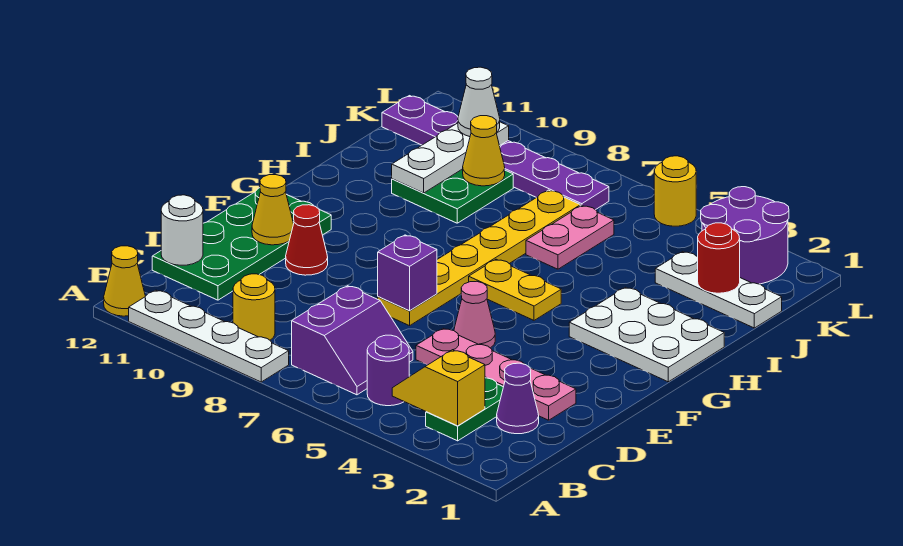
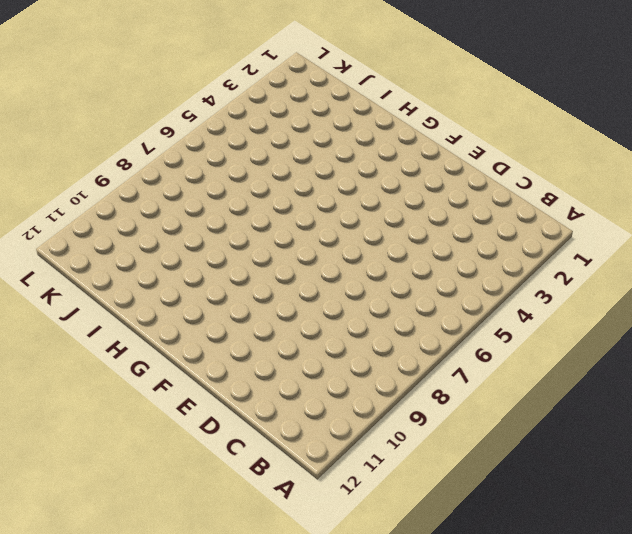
none -> white plate A8:A11 level 1
none -> yellow cone A12 level 1
none -> green plate B3:C3 level 1

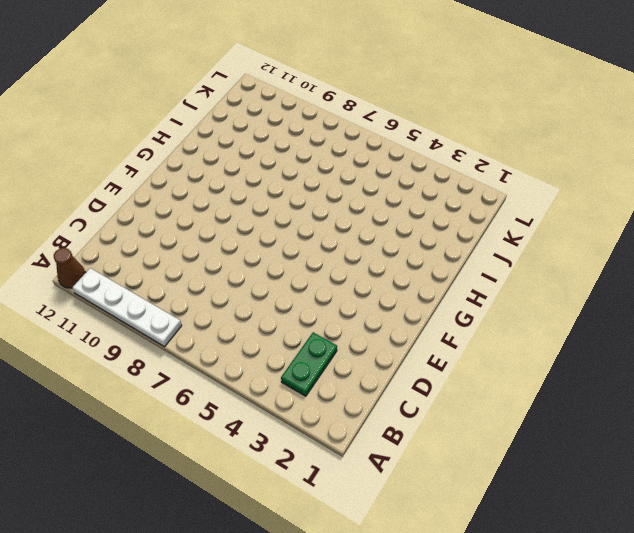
brown cone A12 level 1 -> yellow cone A12 level 1
none -> purple round brick B5 level 1
none -> purple slope B6:C7 level 1 top 7
none -> yellow round brick B9 level 1

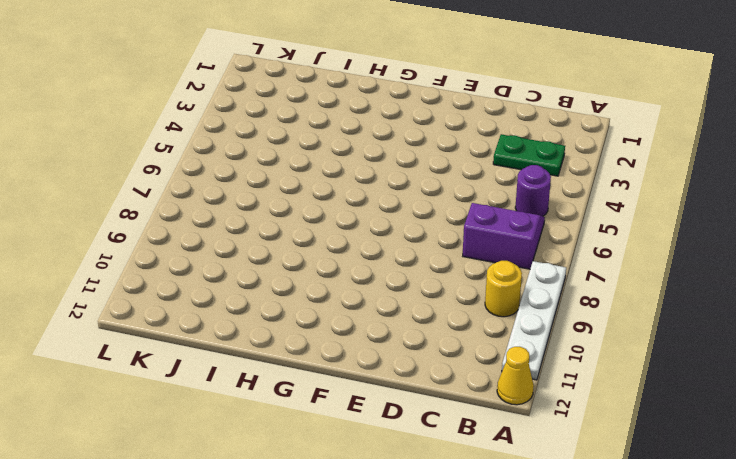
none -> purple cone C2 level 1
none -> green plate C11:F12 level 1
none -> pink plate D2:D5 level 1

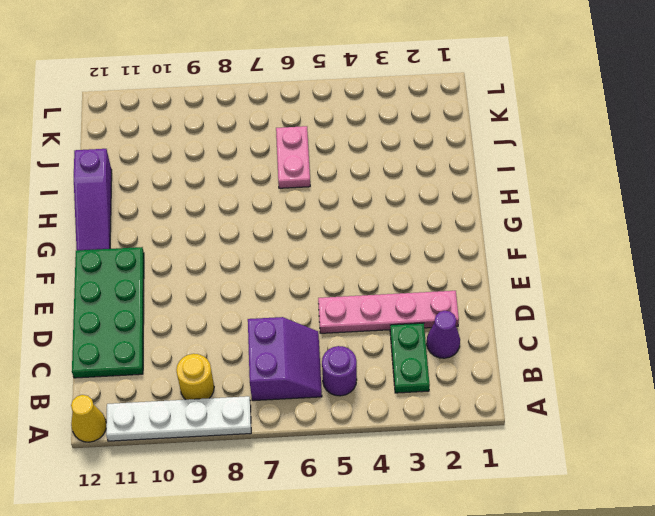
purple slope G12:I12 level 1 top I -> none
none -> pink cone E5 level 1
none -> yellow plate E7:J7 level 1
none -> red cone E10 level 1

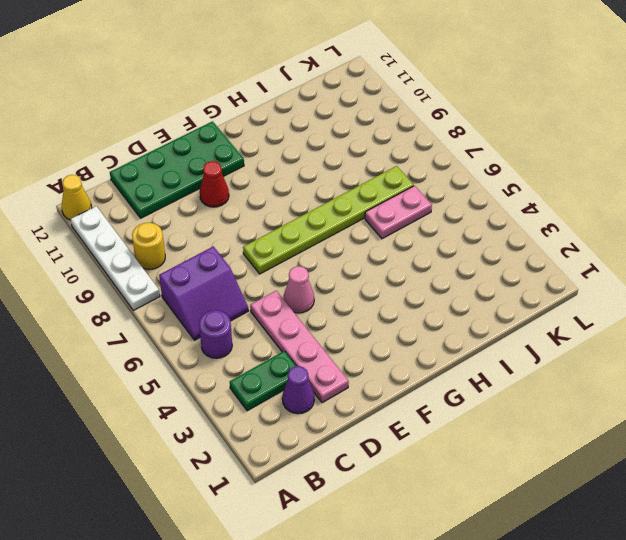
lime plate E7:J7 level 1 -> yellow plate E7:J7 level 1
none -> white plate G1:H3 level 1
none -> yellow plate G5:G6 level 1
none -> green plate I9:J10 level 1

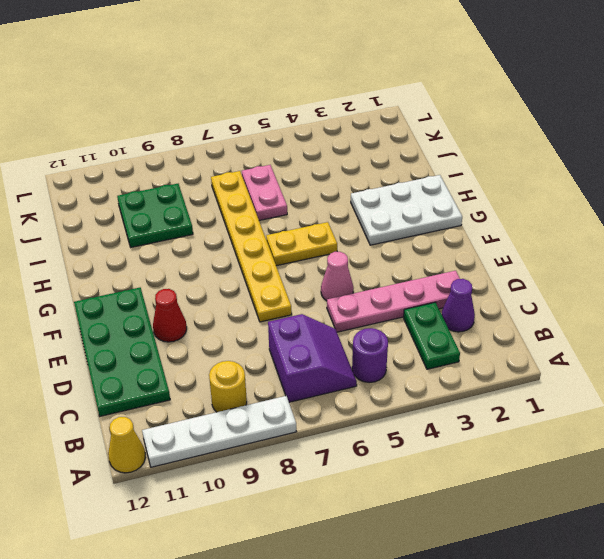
none -> white plate J1:J3 level 1
none -> purple round brick K2:L3 level 1
none -> purple plate K7:K12 level 1

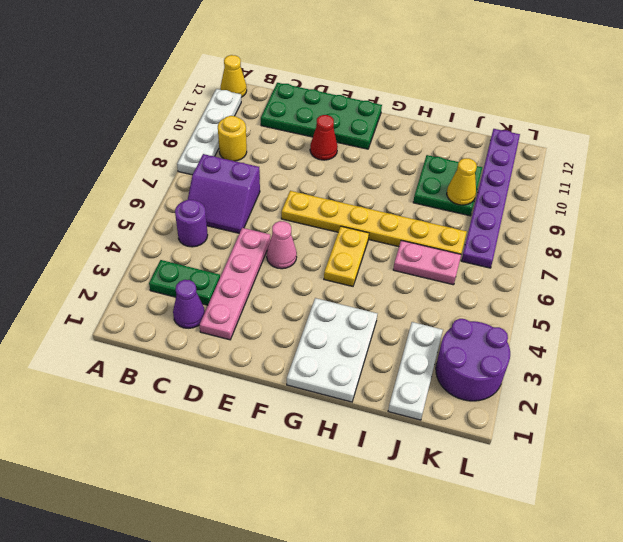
none -> yellow round brick L5 level 1
none -> yellow slope B3:B4 level 2 top 3
none -> white round brick C12 level 2

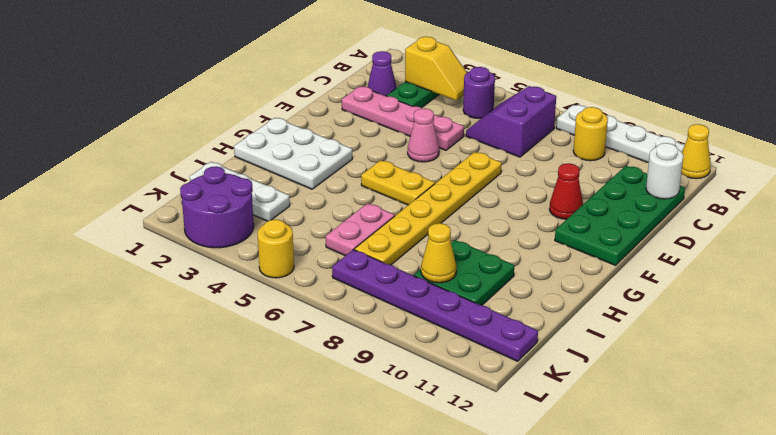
none -> purple brick E7 level 2
none -> yellow cone E11 level 2
none -> white plate I10:K10 level 2

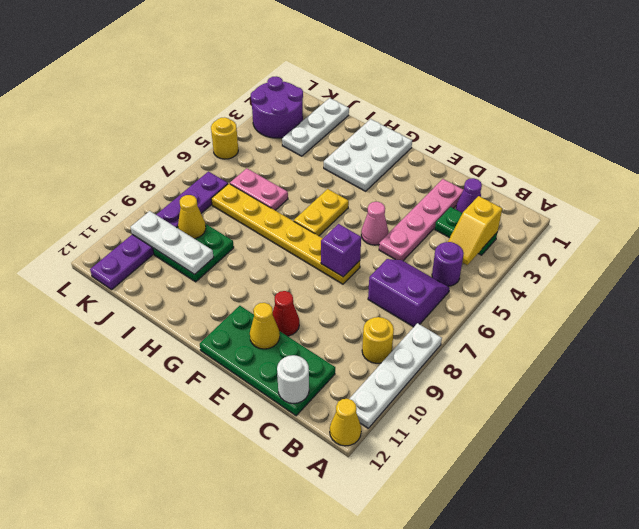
none -> red round brick J2 level 2
none -> white cone K10 level 3

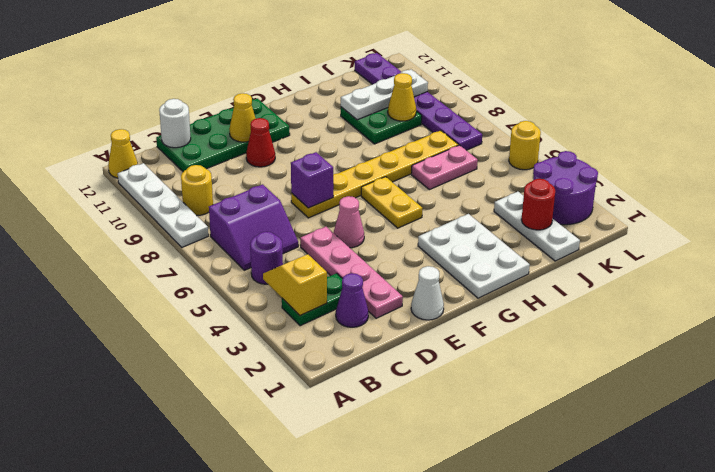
white cone E1 level 1 -> white cone K10 level 3

